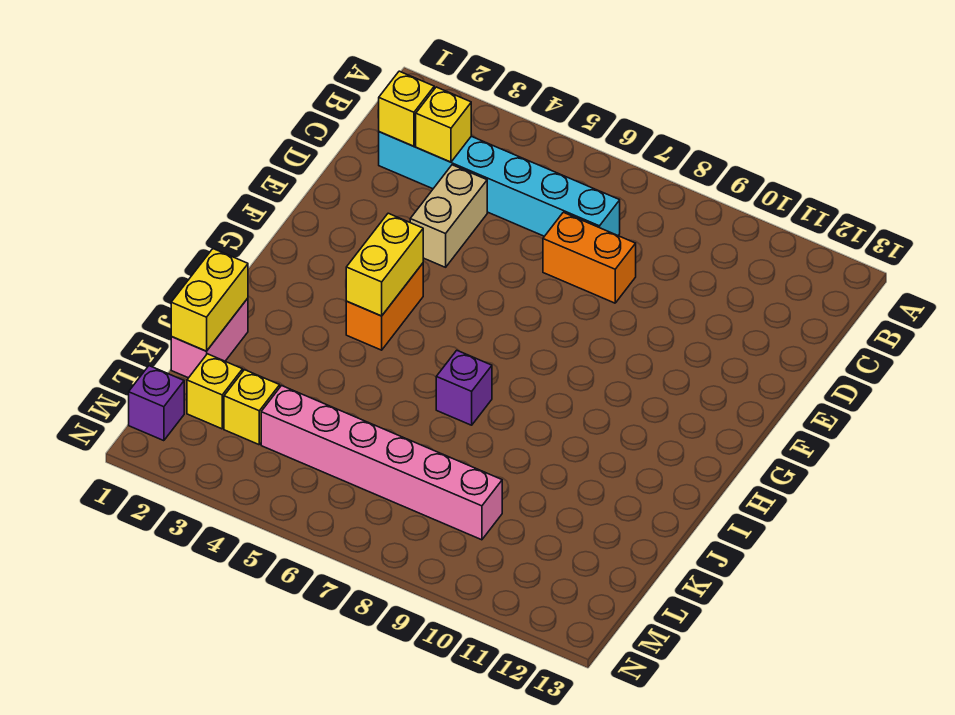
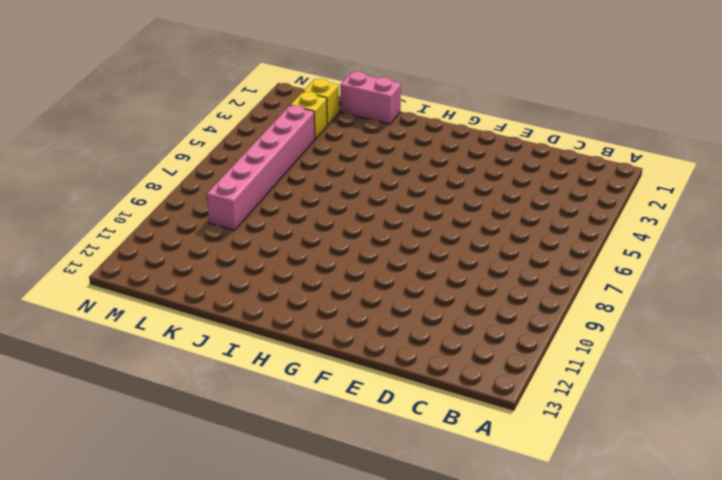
none -> cyan brick C2:C7 level 1
none -> tan brick D4:E4 level 1
none -> orange brick D7:D8 level 1

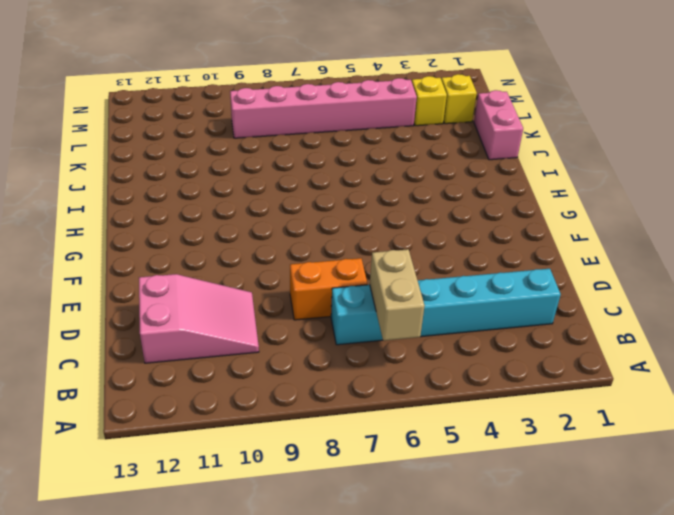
tan brick B6:C6 level 2 -> tan brick D4:E4 level 1
pink slope C10:D12 level 1 top 12 -> none
none -> orange brick G4:H4 level 1
none -> purple brick I7 level 1
none -> purple brick M1 level 1

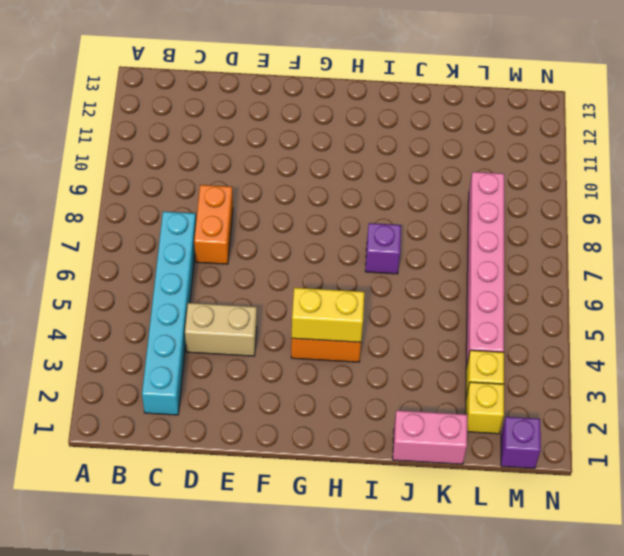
none -> yellow brick C2 level 2
none -> yellow brick C3 level 2
none -> yellow brick J1:K1 level 2

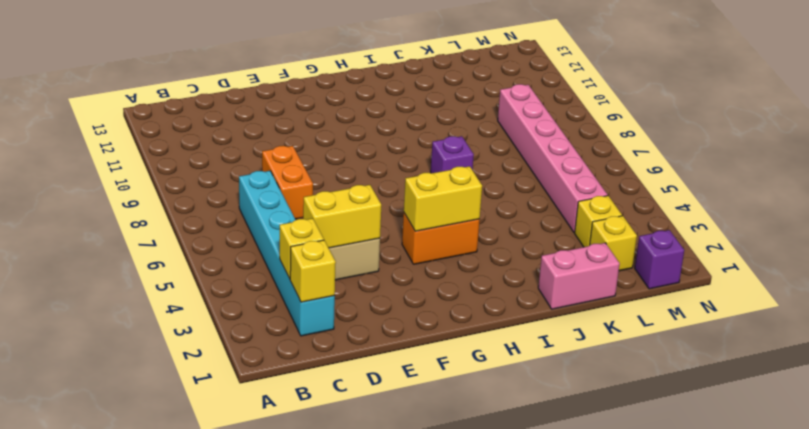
yellow brick D4:E4 level 2 -> yellow brick J1:K1 level 2

